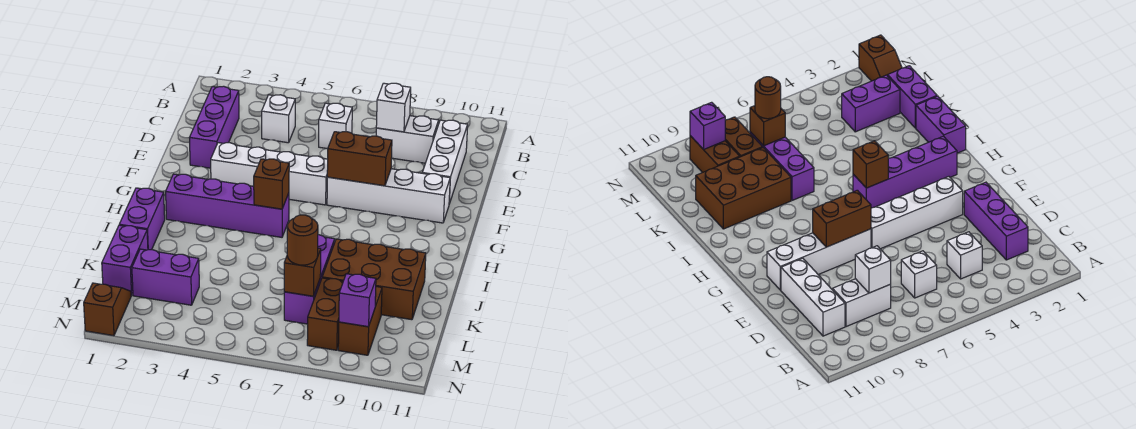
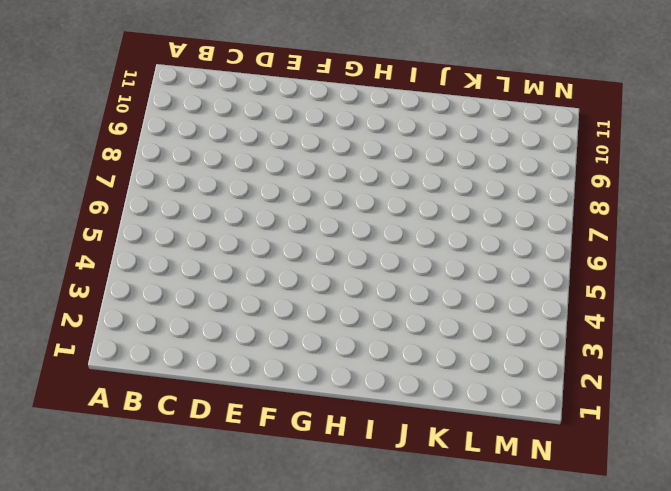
none -> purple brick C2:E2 level 1
none -> white brick C4 level 1
none -> white brick C6 level 1

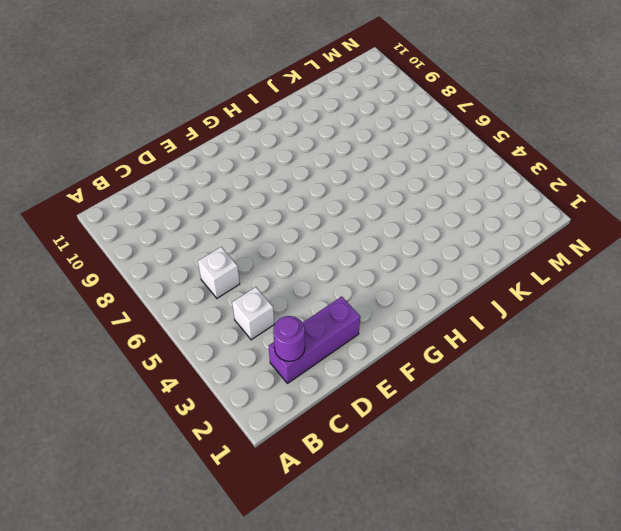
purple round brick C2 level 2 -> none
none -> white brick C8:C9 level 1
none -> white brick C10:E10 level 1
none -> white brick F3:F6 level 1

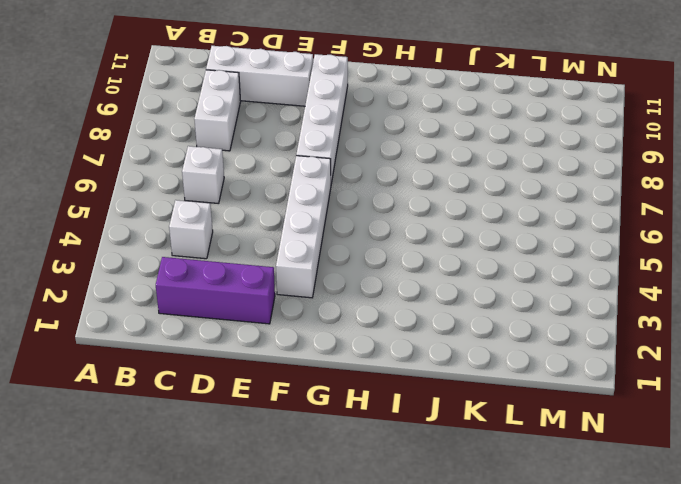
none -> purple brick H2:H5 level 1
none -> purple brick I1:J1 level 1
none -> purple brick J7:L7 level 1

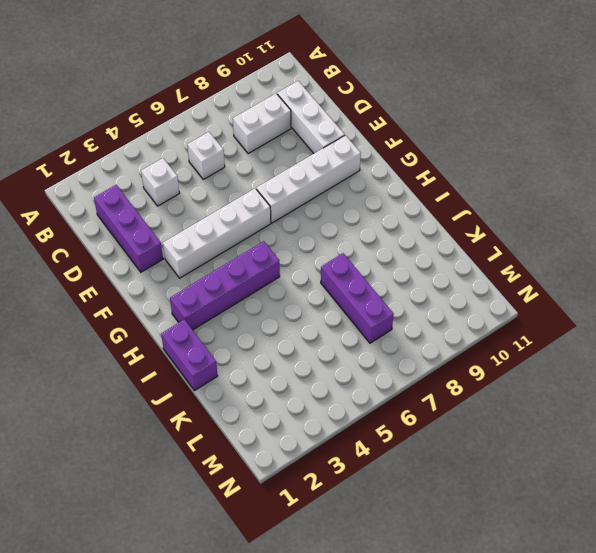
none -> brown brick J8:K10 level 1
none -> purple brick K1:L1 level 1
none -> purple brick L2:L3 level 1

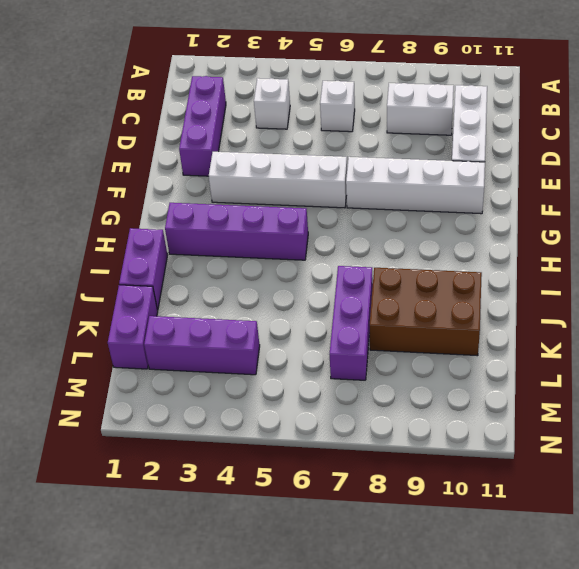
purple brick L2:L4 level 1 -> purple brick L2:L3 level 1
none -> brown brick L8:M8 level 1
none -> brown brick L9:M9 level 1
none -> brown slope M1:N1 level 1 top N

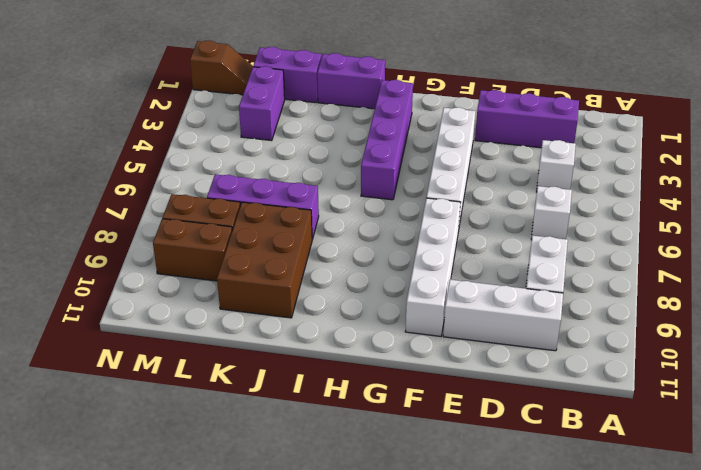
none -> white brick C8 level 2
none -> brown brick F7:F8 level 2
none -> brown brick H5 level 2

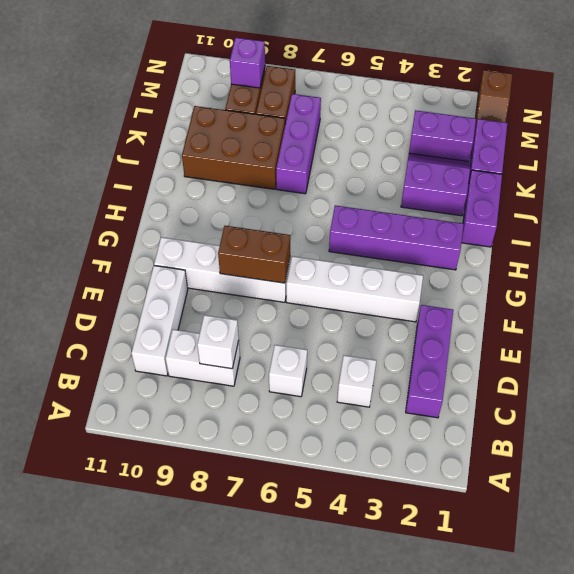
purple slope J2:K3 level 1 top J -> none
none -> brown brick H5 level 2
none -> brown brick L7 level 2
none -> brown round brick L7 level 3

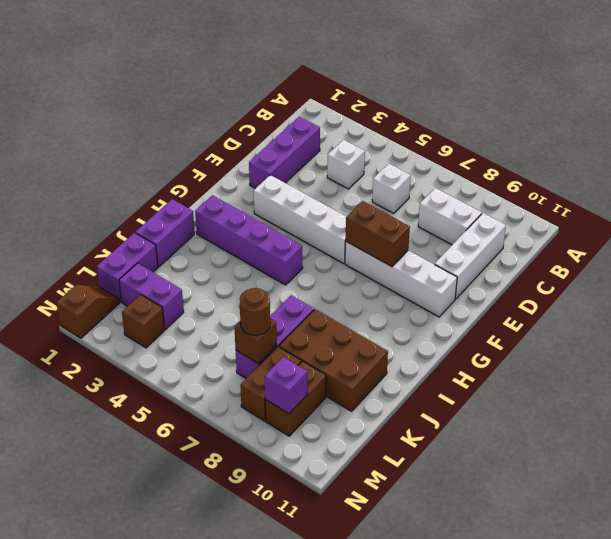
brown brick M3 level 1 -> brown brick H5 level 2
none -> white brick C8 level 2

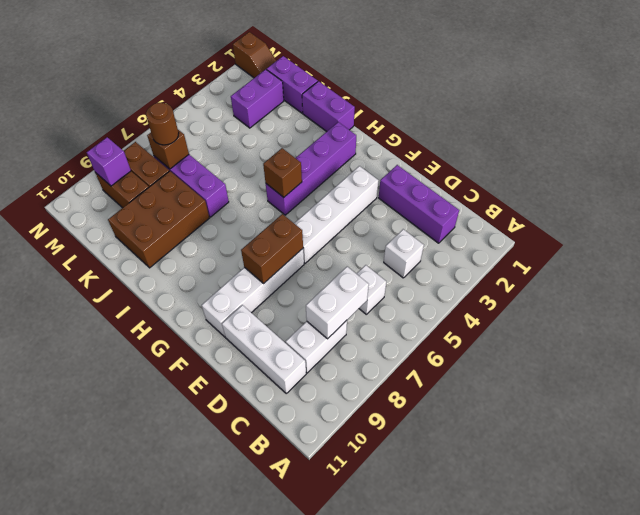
white brick C7:C8 level 2 -> white brick C8 level 2

